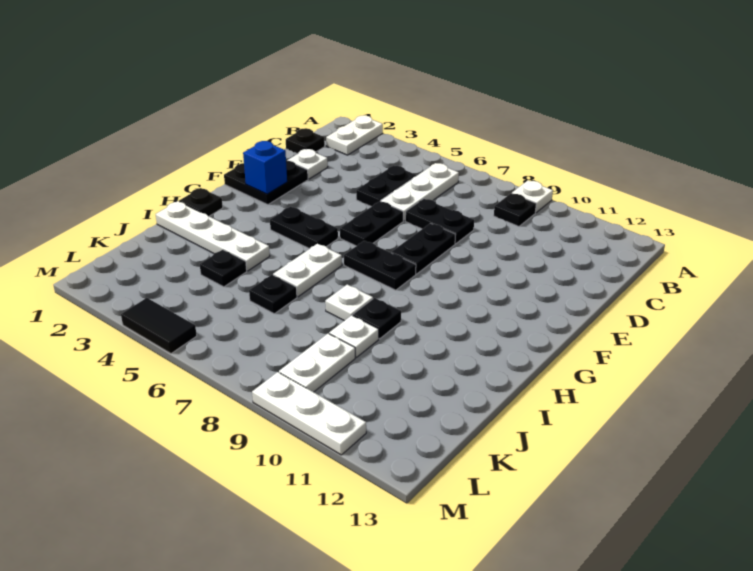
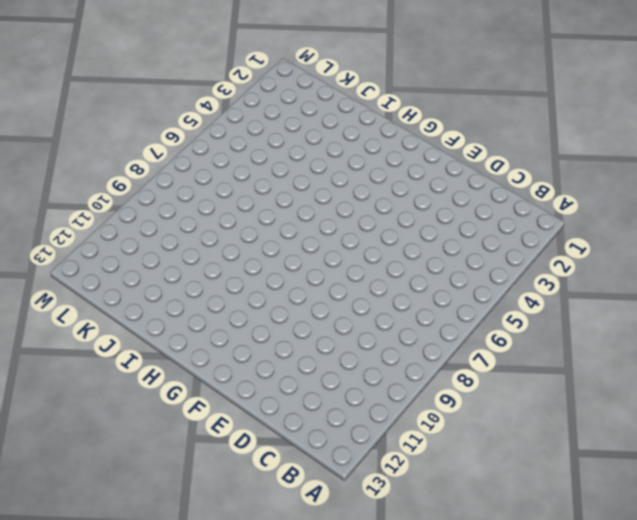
none -> white plate A2:B2 level 1
none -> white plate A9 level 1
none -> white plate B6:D6 level 1

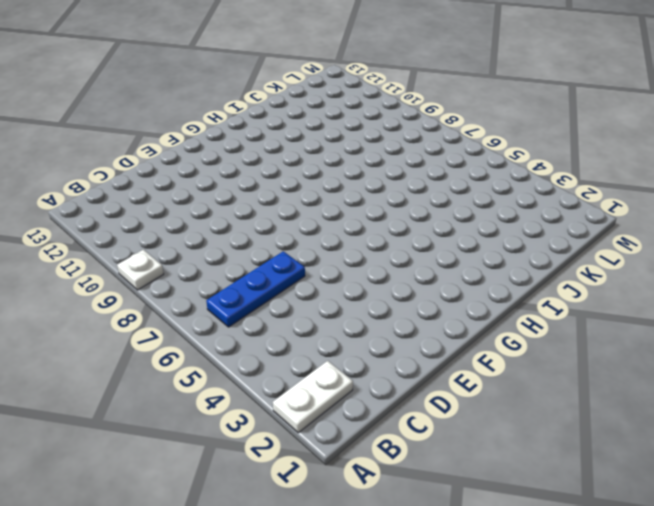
blue plate B6:D6 level 1 -> white plate B6:D6 level 1
none -> black plate B9 level 1
none -> black plate C1 level 1
none -> black plate C5:D5 level 1

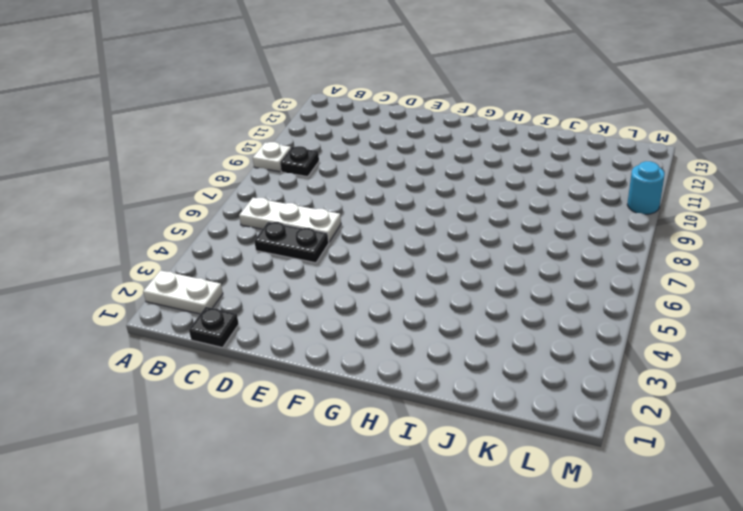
cyan round brick M10 level 1 -> white plate M9:M11 level 1
none -> white plate D2 level 1
none -> black plate D7:D8 level 1
none -> black plate E1:F2 level 1

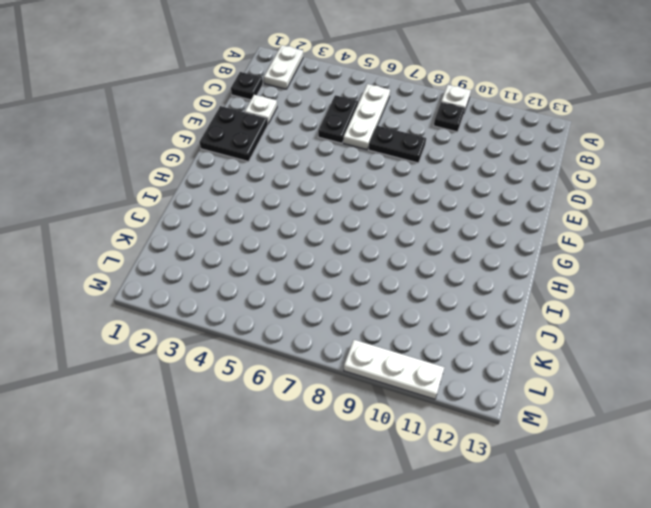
none -> black plate E6:F6 level 1
none -> black plate E8:F8 level 1
none -> black plate G4:G5 level 1

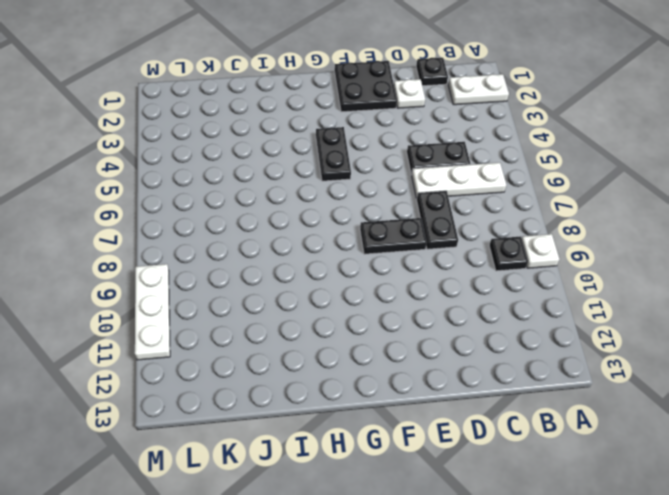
none -> black plate E6:F6 level 1
none -> black plate G7:G8 level 1
none -> black plate H1 level 1

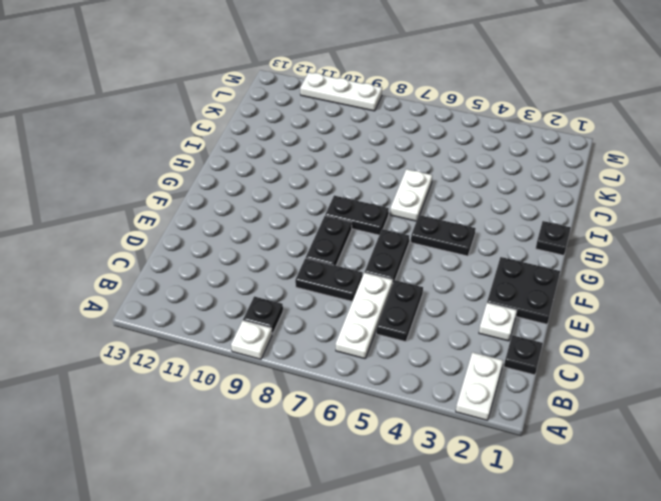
none -> white plate I1:I4 level 1
none -> white plate I8 level 1
none -> black plate I9 level 1

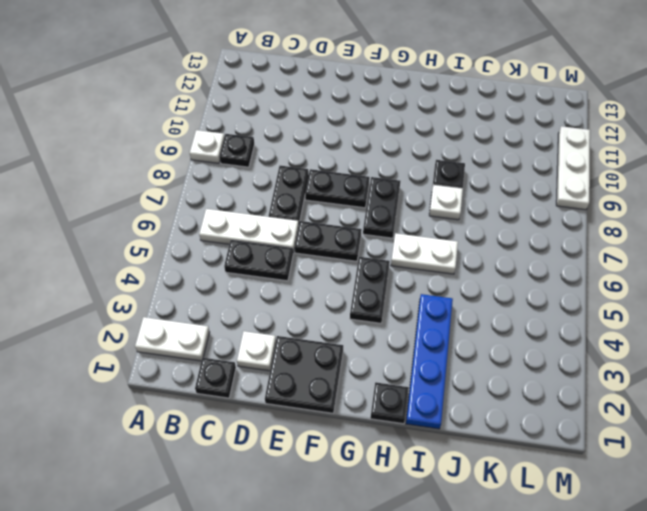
blue plate I1:I4 level 1 -> white plate I1:I4 level 1
none -> black plate J4 level 1
none -> black plate J6 level 1
none -> white plate J9 level 1

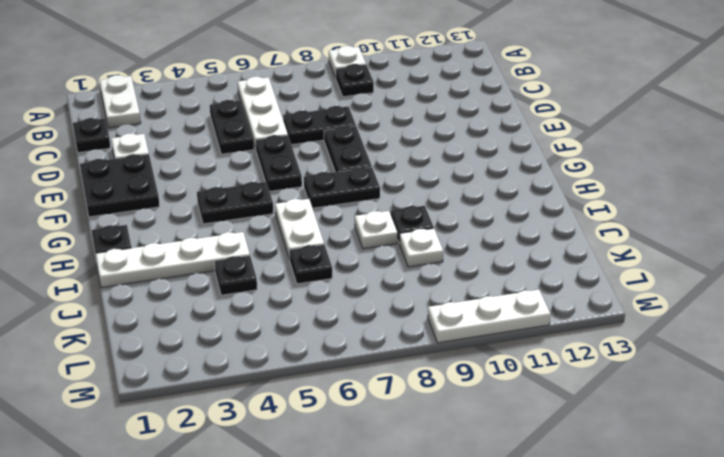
none -> white plate K9:L9 level 1
none -> black tile M4:M5 level 1
none -> blue brick F2 level 2

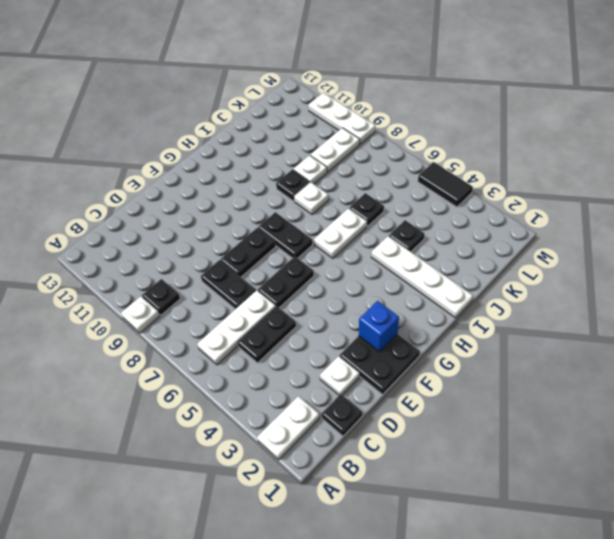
none -> black plate G4:G5 level 1
none -> black plate H1 level 1

